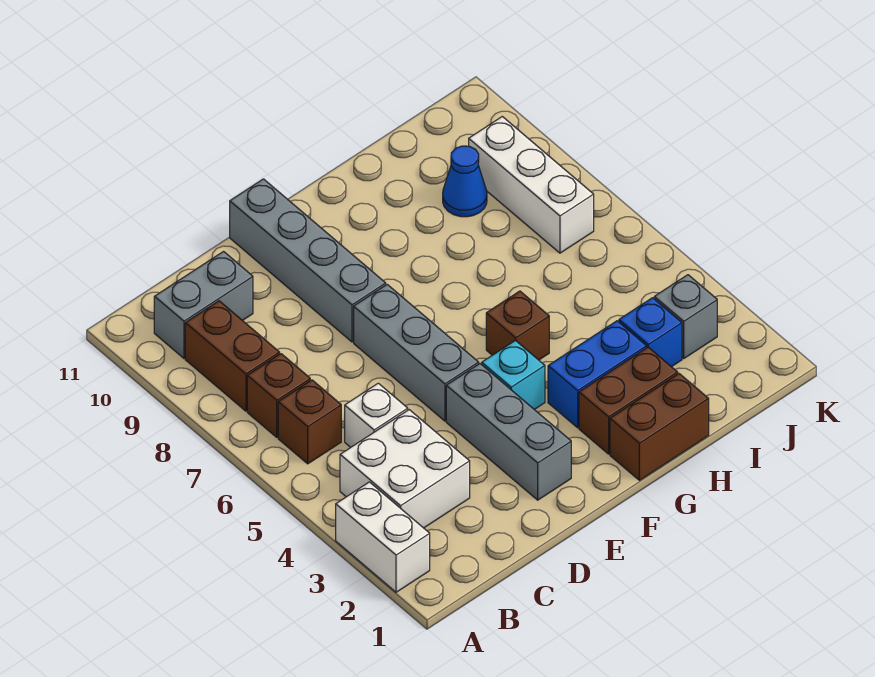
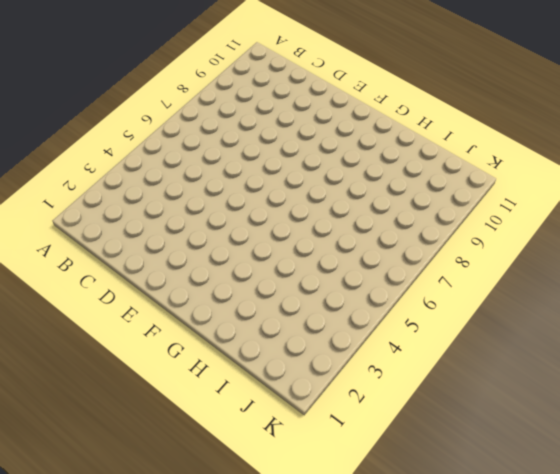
none -> white brick A2:A3 level 1
none -> white brick B3:C4 level 1
none -> brown brick B6 level 1

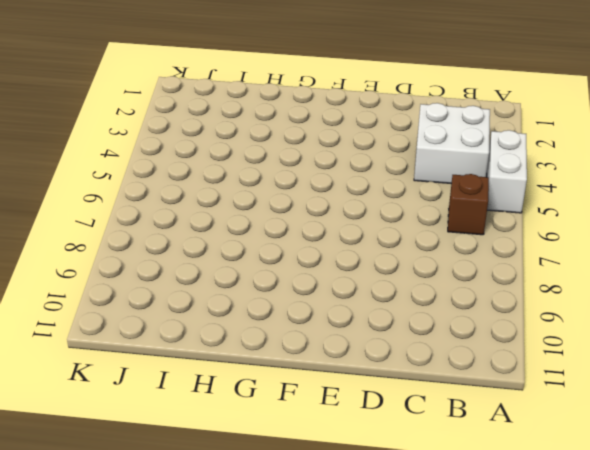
white brick A4:A5 level 1 -> white brick A2:A3 level 1
none -> brown brick B7 level 1
none -> brown brick B8:B9 level 1
none -> grey brick B10:C10 level 1

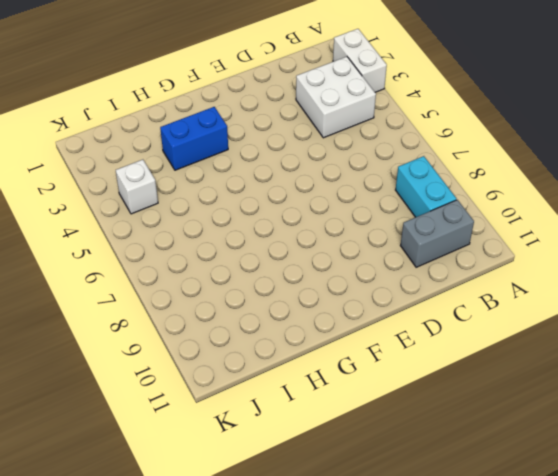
cyan brick B8:B9 level 1 -> brown brick B8:B9 level 1
white brick J4 level 1 -> white brick C5 level 1
none -> brown brick B6 level 1
none -> brown brick B7 level 1
none -> grey brick E2:E4 level 1

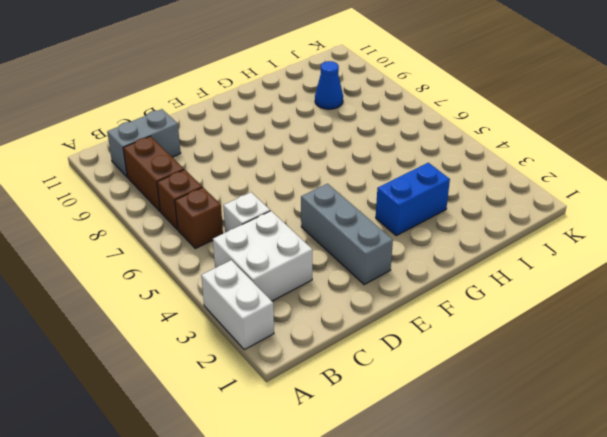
none -> grey brick E5:E7 level 1
none -> grey brick E8:E11 level 1
none -> cyan brick F4 level 1

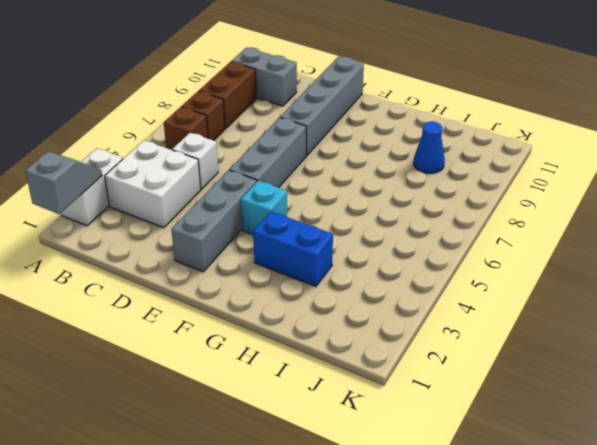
grey slope A1:A2 level 2 top 1 -> none
none -> brown brick G1:H1 level 1
none -> brown brick G2:H2 level 1
none -> brown brick G5 level 1

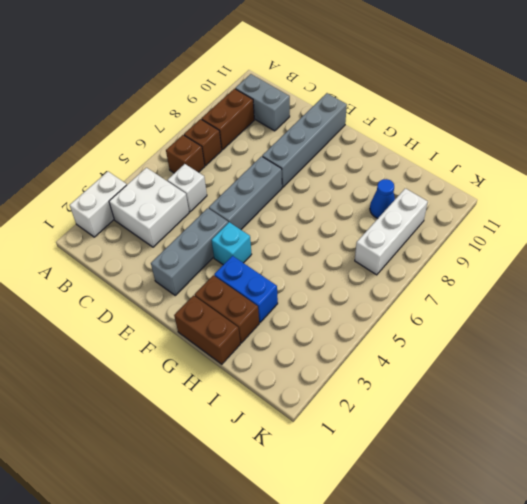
none -> brown brick G5 level 1
none -> blue brick I3 level 1
none -> grey brick J3 level 1

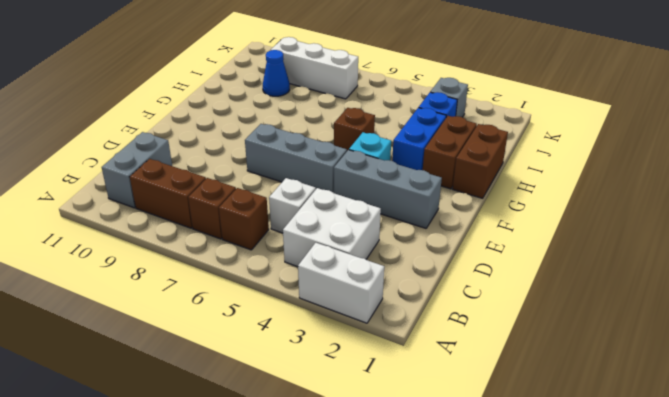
none -> grey brick E8:E11 level 1

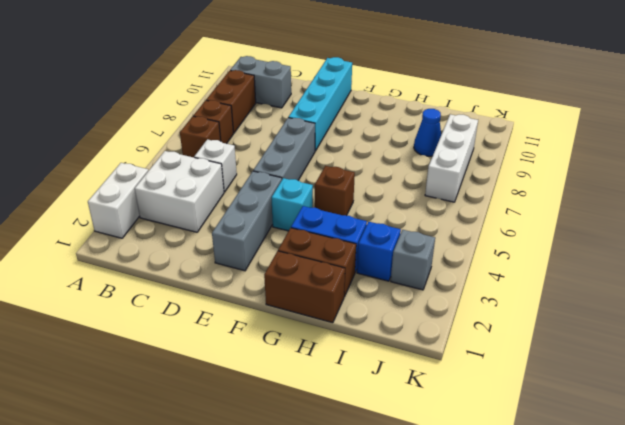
cyan brick E8:E11 level 1 -> grey brick E8:E11 level 1

